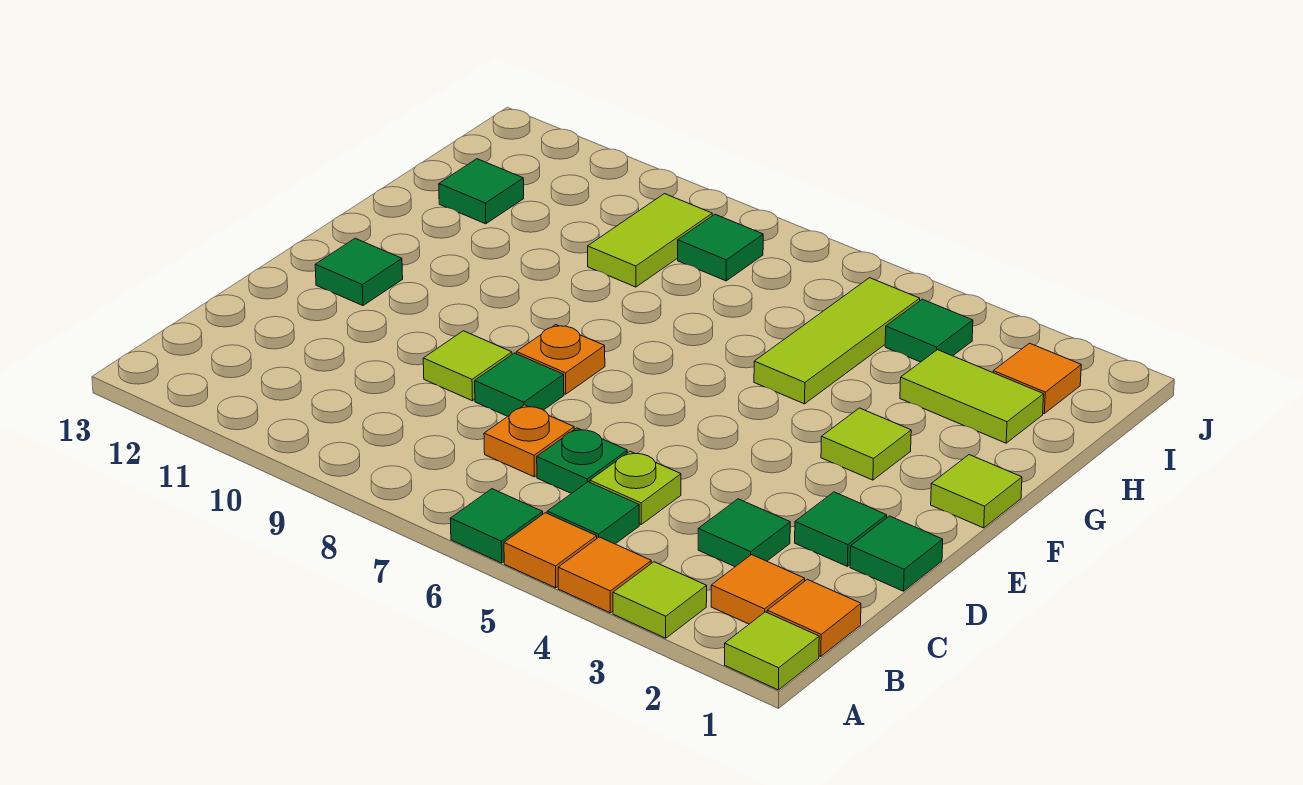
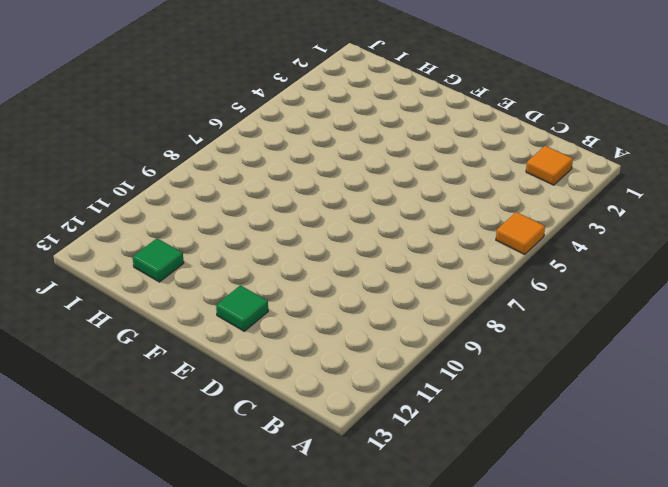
none -> lime tile A1 level 1
none -> lime tile A3 level 1
none -> orange tile A4 level 1

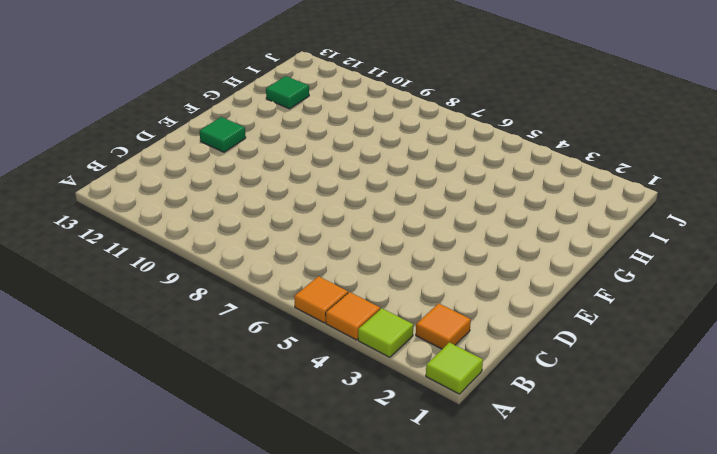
none -> green tile A6 level 1
none -> orange tile B1 level 1
none -> green tile B5 level 1

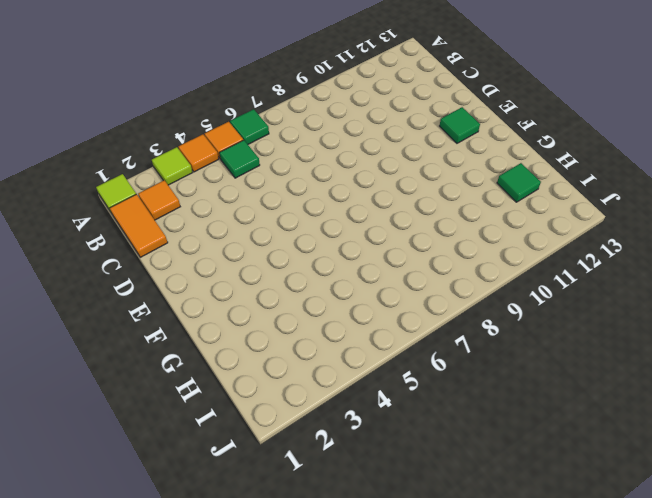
orange tile B1:C1 level 1 -> orange tile B1 level 1
none -> green tile C3 level 1
none -> lime plate C5 level 1
none -> green plate C6 level 1

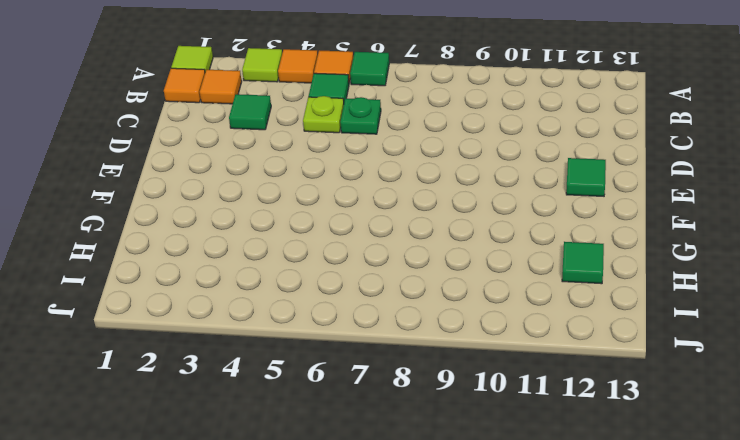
none -> orange plate C7 level 1
none -> green tile D1 level 1
none -> green tile D2 level 1

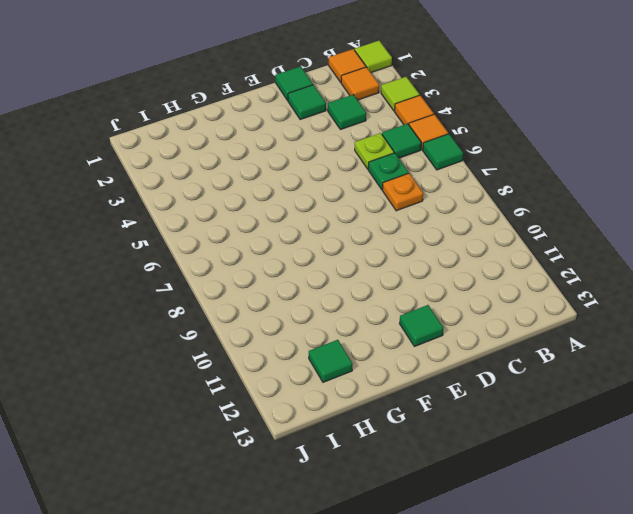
none -> green tile D8 level 1
none -> lime tile D9 level 1
none -> orange plate E8 level 1

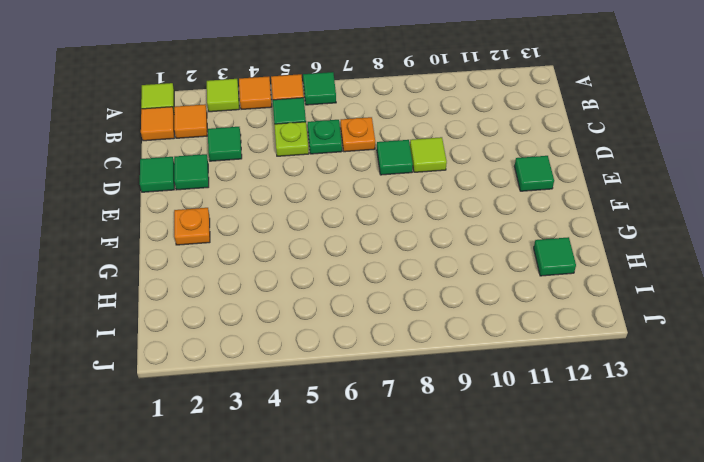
orange plate F2 level 1 -> orange plate E8 level 1
none -> lime tile F1 level 1
none -> lime tile F3 level 1
none -> lime tile G5:I5 level 1

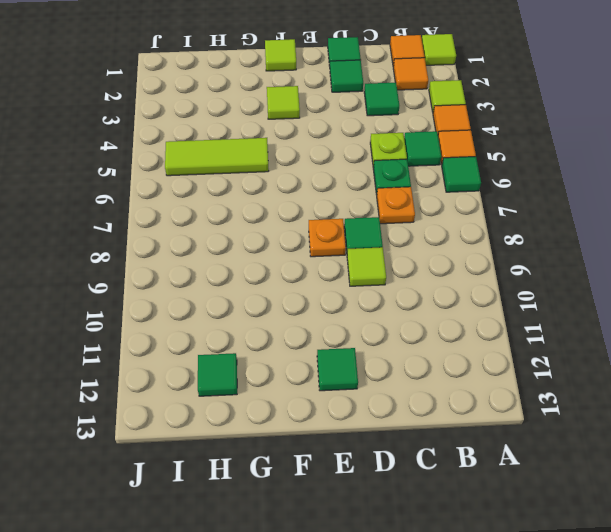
none -> lime tile H2:H3 level 1
none -> lime tile H9:I9 level 1
none -> orange tile I2 level 1

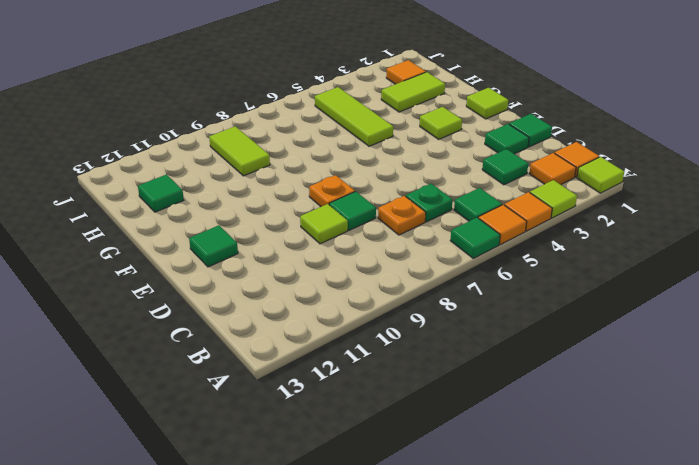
none -> lime plate C5 level 1
none -> green tile I4 level 1
none -> green tile I8 level 1

